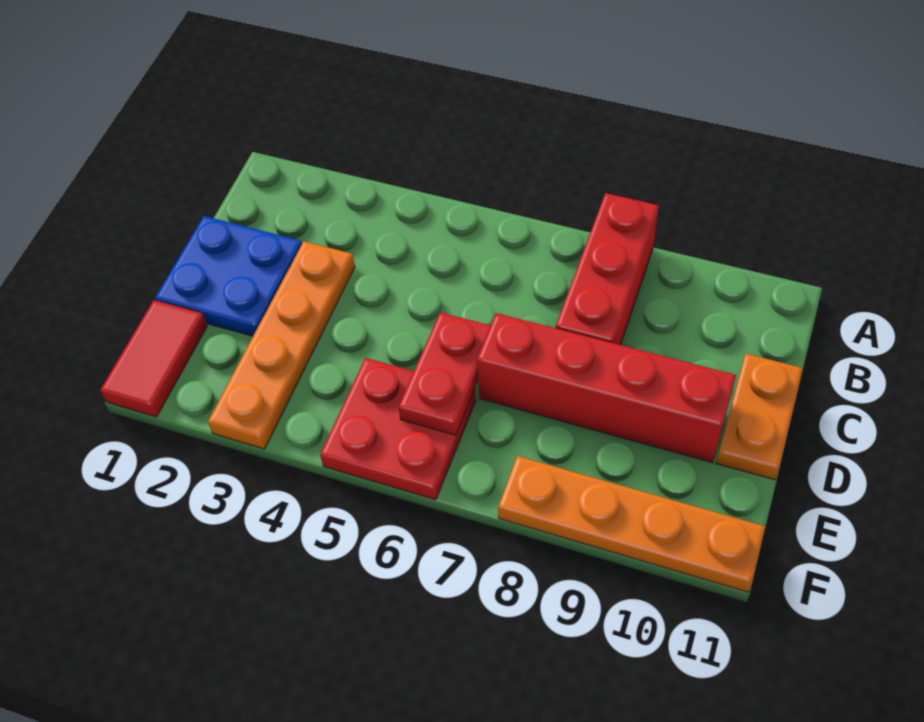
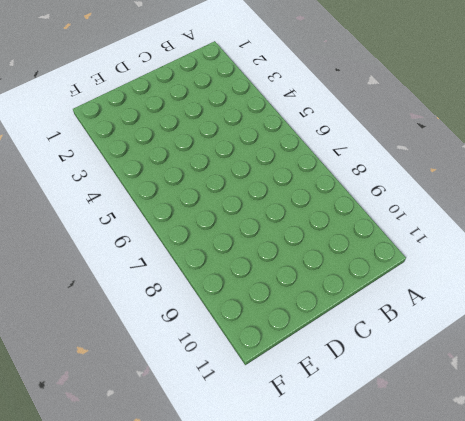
none -> red brick A8:C8 level 1
none -> blue plate C1:D2 level 1

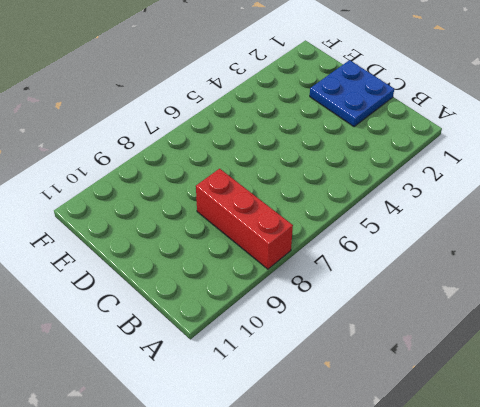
none -> orange plate C3:F3 level 1
none -> orange plate C11:D11 level 1

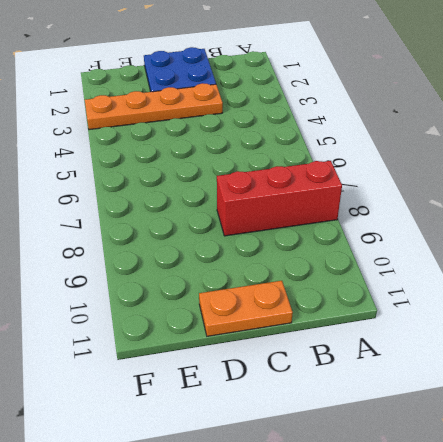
none -> red brick D7:D10 level 1
none -> red tile E1:F1 level 1

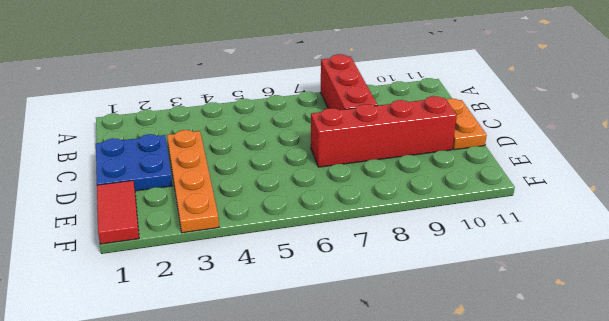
none -> red plate E5:F6 level 1
none -> orange plate F8:F11 level 1

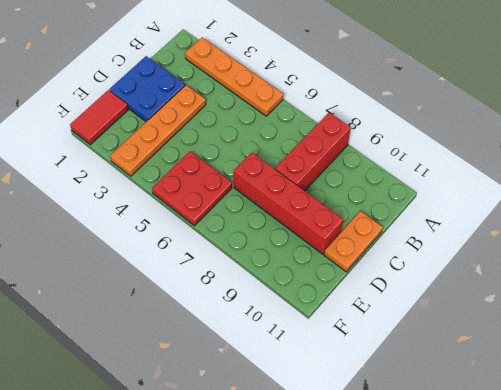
orange plate A2:A5 level 1 -> orange plate F8:F11 level 1
none -> red plate D6:E6 level 2

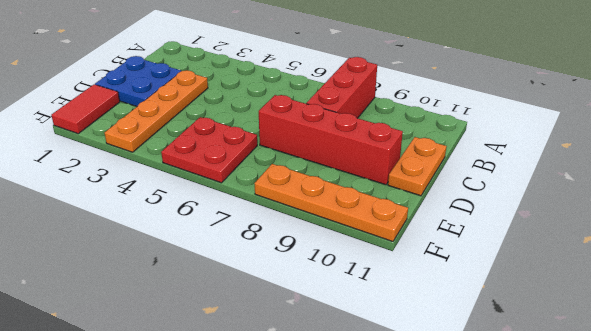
none -> red plate D6:E6 level 2

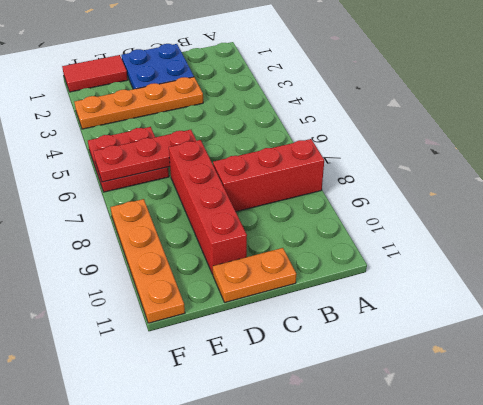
red plate D6:F6 level 2 -> red plate D6:E6 level 2

